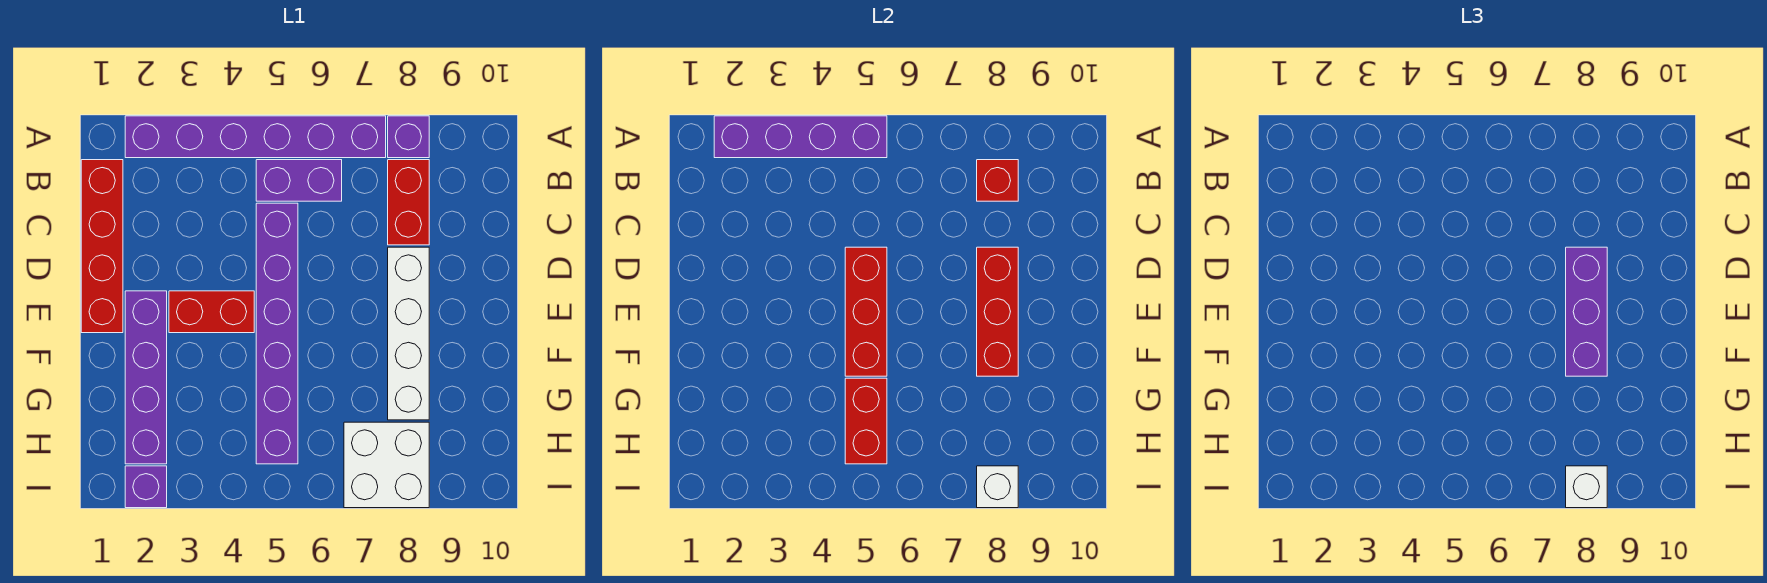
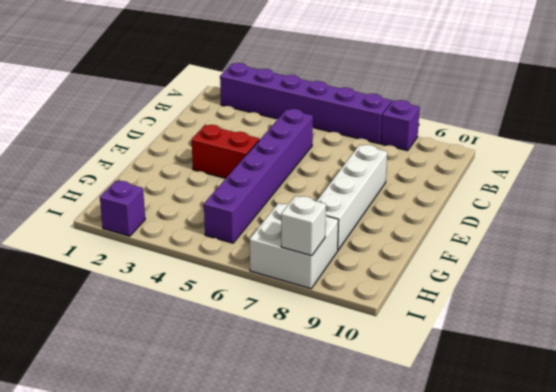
none -> red brick B1:E1 level 1
none -> purple brick B5:B6 level 1
none -> red brick B8:C8 level 1

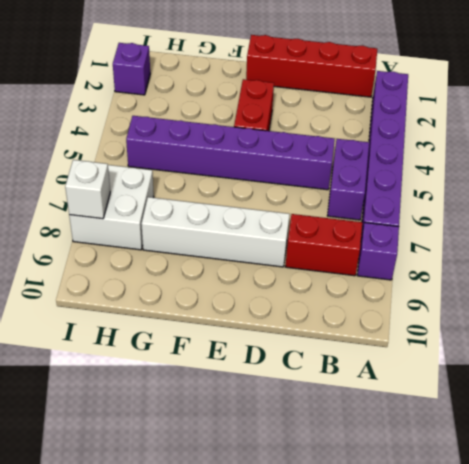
none -> purple brick E2:H2 level 1
none -> purple brick A2:A5 level 2
none -> red brick B8 level 2

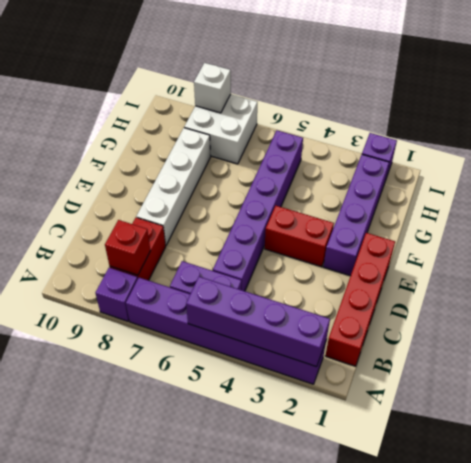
none -> red brick D5:F5 level 2
none -> red brick D8:F8 level 2
none -> red brick G5:H5 level 2

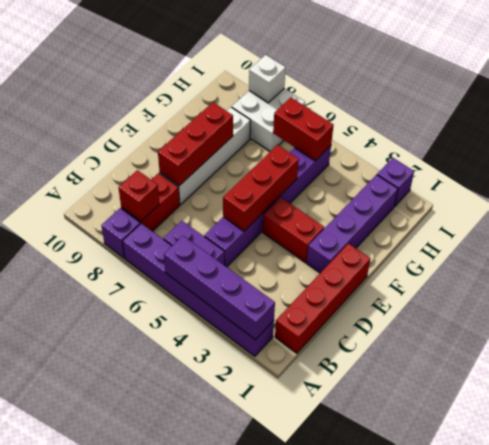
red brick H5:H6 level 2 -> red brick G5:H5 level 2
none -> purple brick D8:F8 level 3
none -> white brick I8 level 3

